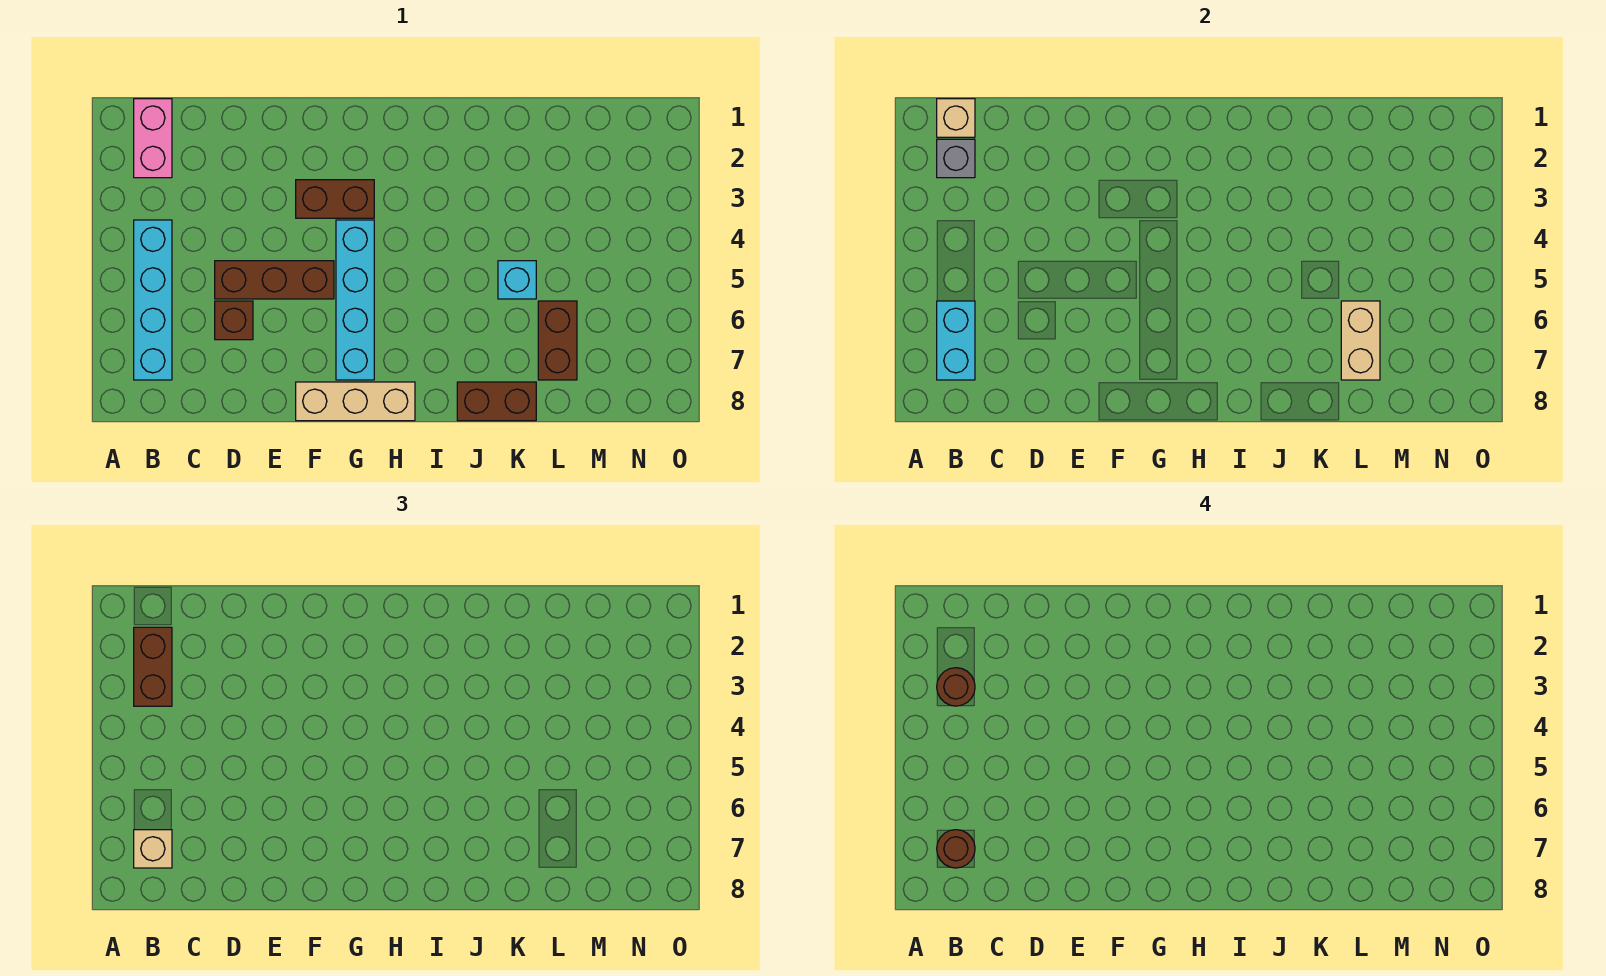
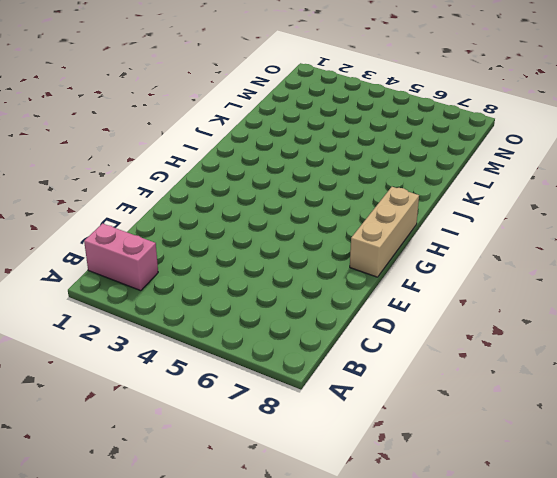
none -> cyan brick B4:B7 level 1
none -> brown brick D5:F5 level 1
none -> brown brick D6 level 1

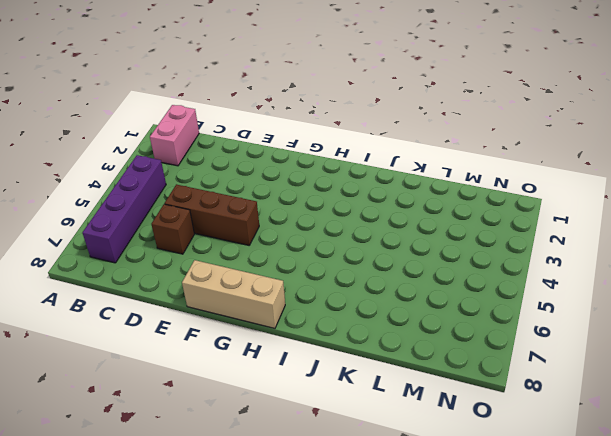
purple brick B4:B7 level 1 -> cyan brick B4:B7 level 1
none -> brown brick F3:G3 level 1
none -> cyan brick G4:G7 level 1
none -> brown brick J8:K8 level 1

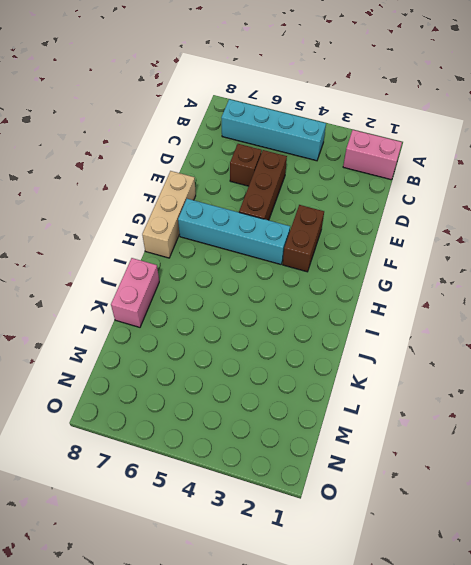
pink brick J8:K8 level 1 -> brown brick J8:K8 level 1
none -> cyan brick K5 level 1
none -> brown brick L6:L7 level 1
none -> tan brick B1 level 2

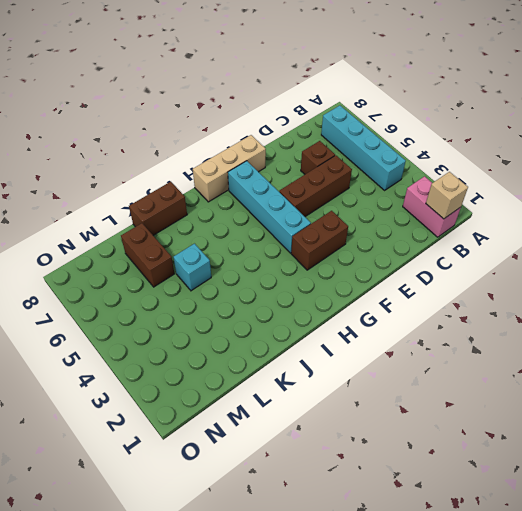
none -> grey brick B2 level 2
none -> cyan brick B6:B7 level 2
none -> tan brick L6:L7 level 2

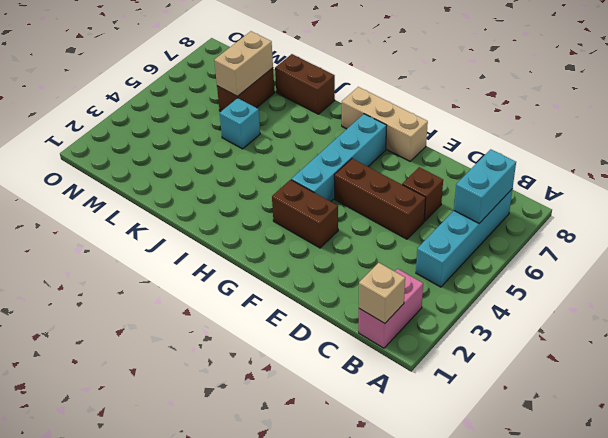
none -> grey brick B2 level 2
none -> brown brick B2:B3 level 3
none -> tan brick B7 level 3

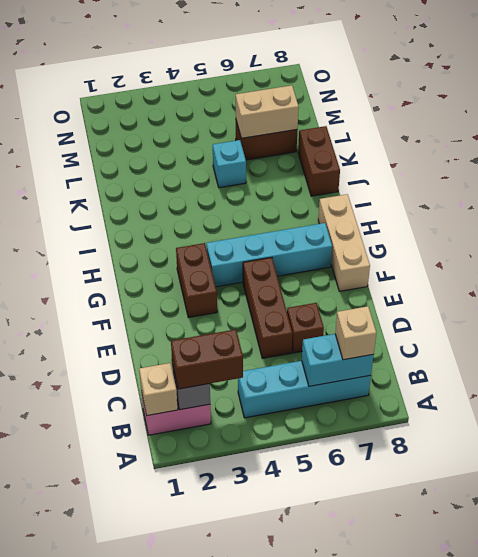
none -> brown round brick B3 level 4
none -> brown round brick B7 level 4

